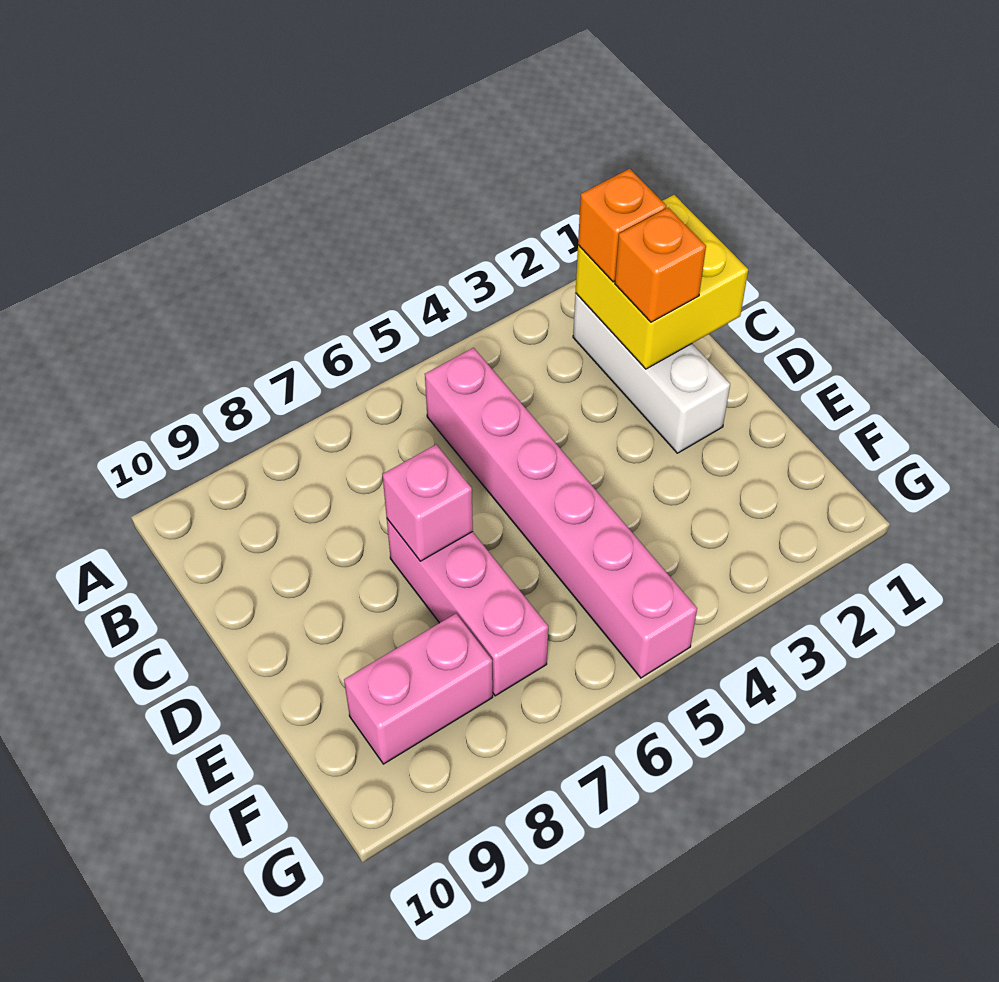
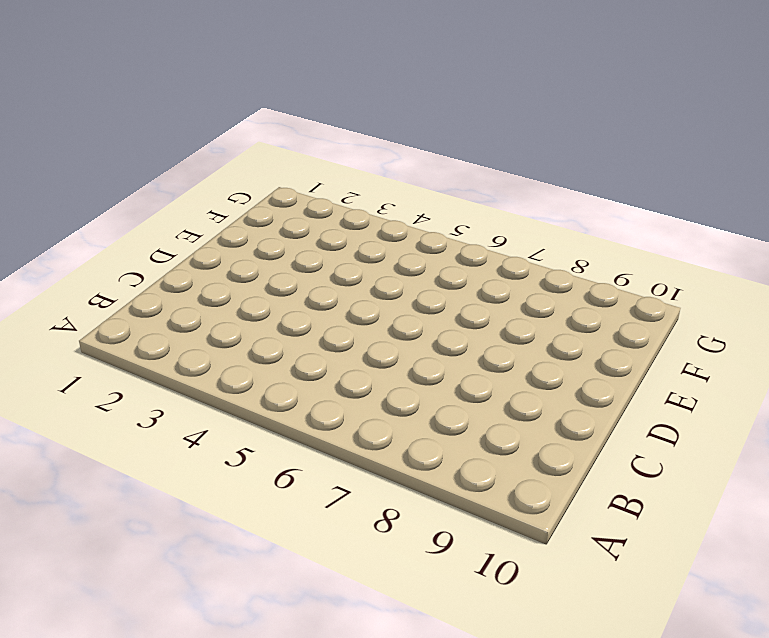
none -> white brick B2:D2 level 1
none -> pink brick B5:G5 level 1

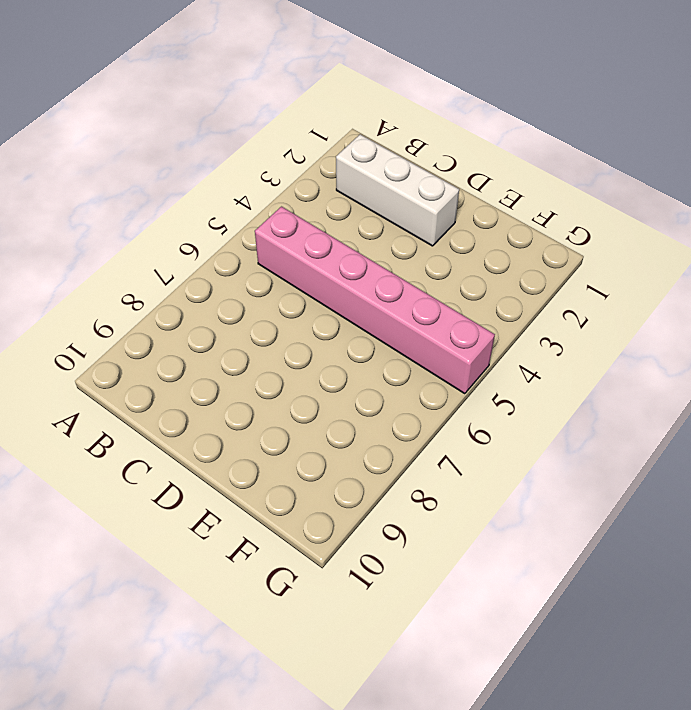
none -> pink brick D7:F7 level 1
none -> pink brick F8:F9 level 1

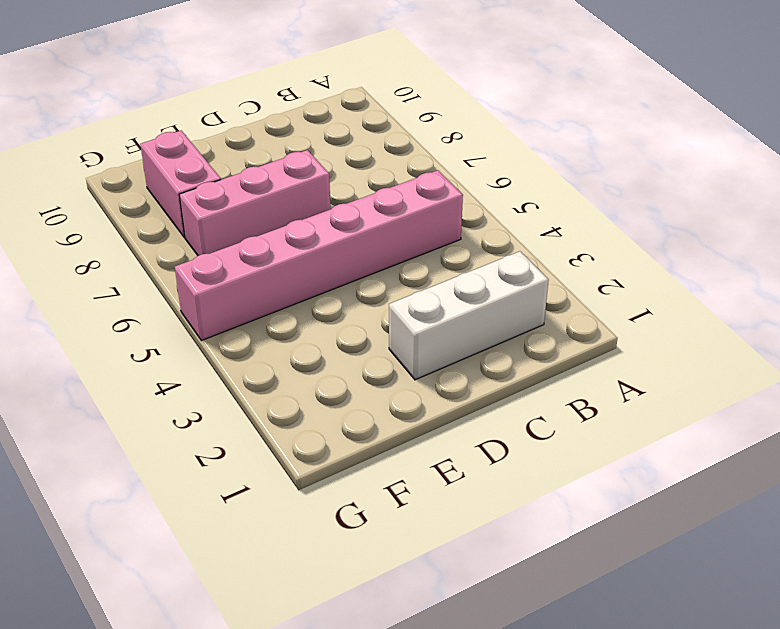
none -> yellow brick B1:C2 level 2
none -> pink brick D7 level 2

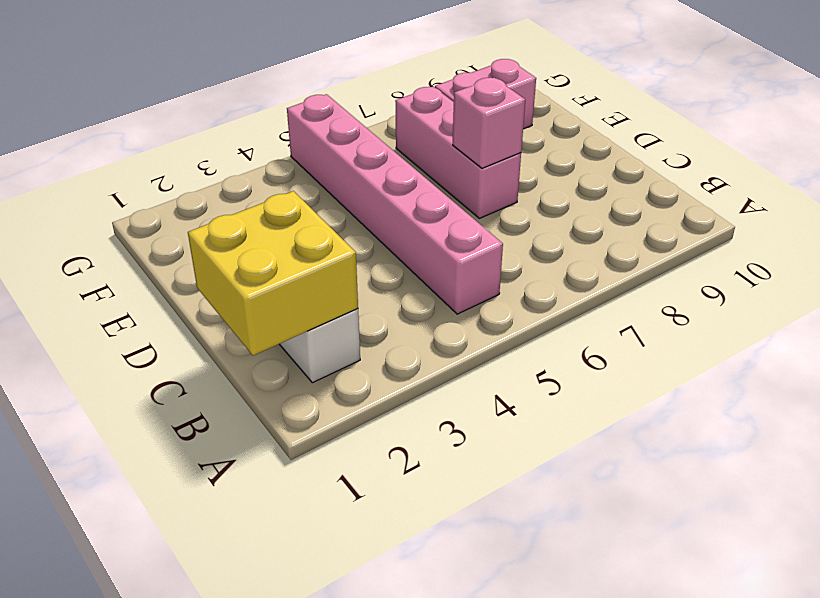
none -> orange brick B2 level 3
none -> orange brick C2 level 3

